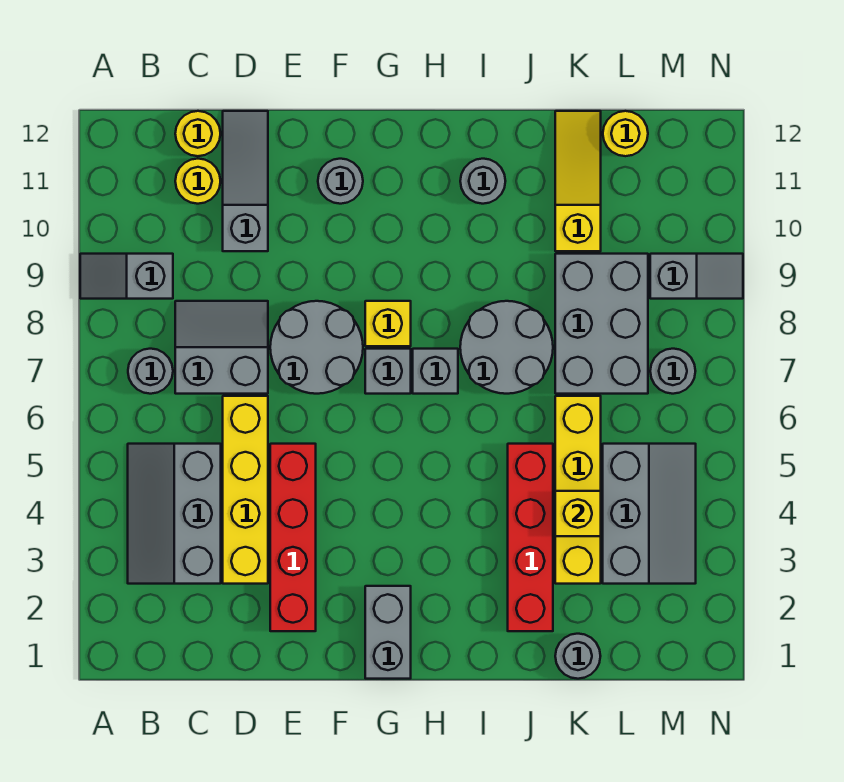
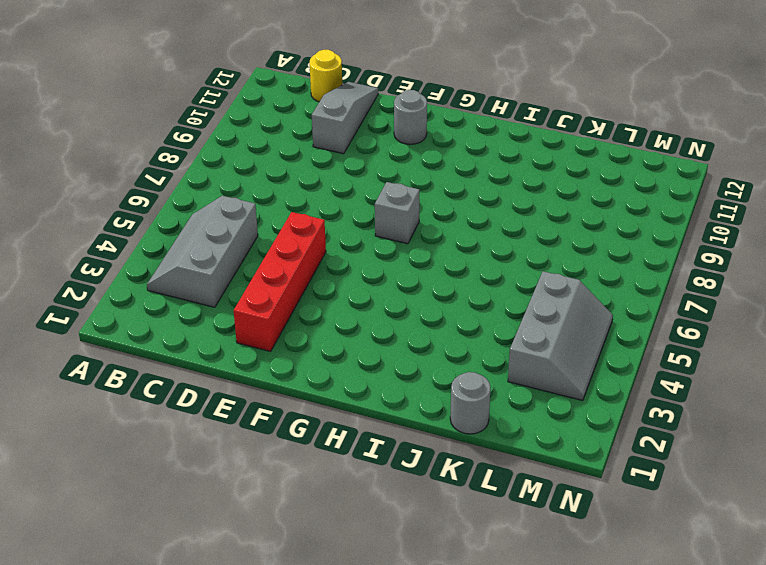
none -> grey slope A9:B9 level 1 top B
none -> grey round brick B7 level 1
none -> grey slope C7:D8 level 1 top 7

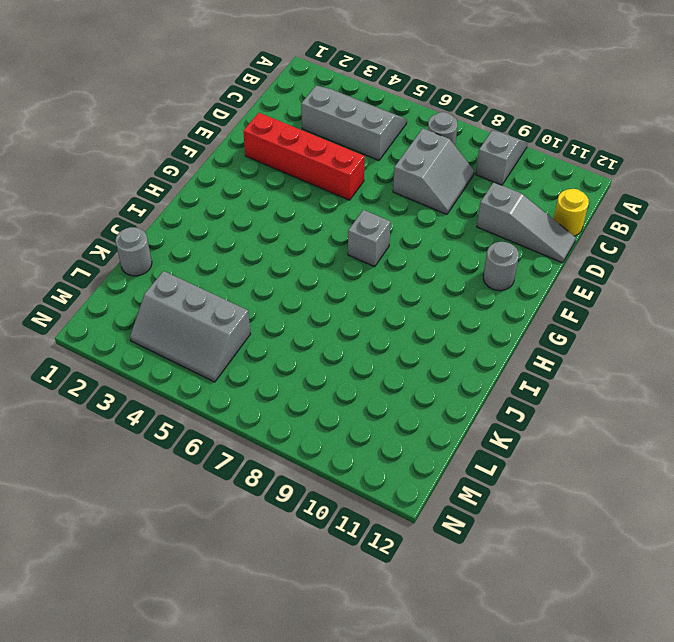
none -> yellow round brick C11 level 1
none -> yellow brick D3:D6 level 1
none -> grey round brick E7:F8 level 1

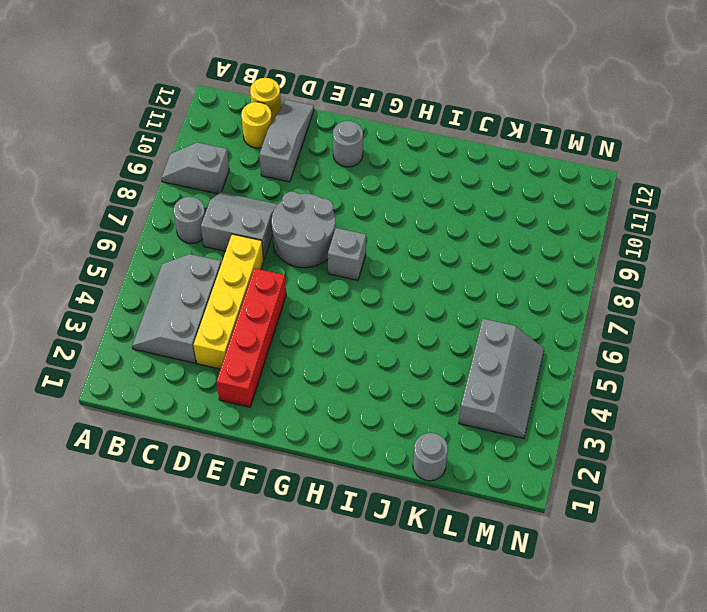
none -> grey brick G1:G2 level 1
none -> yellow brick G8 level 1
none -> grey brick H7 level 1

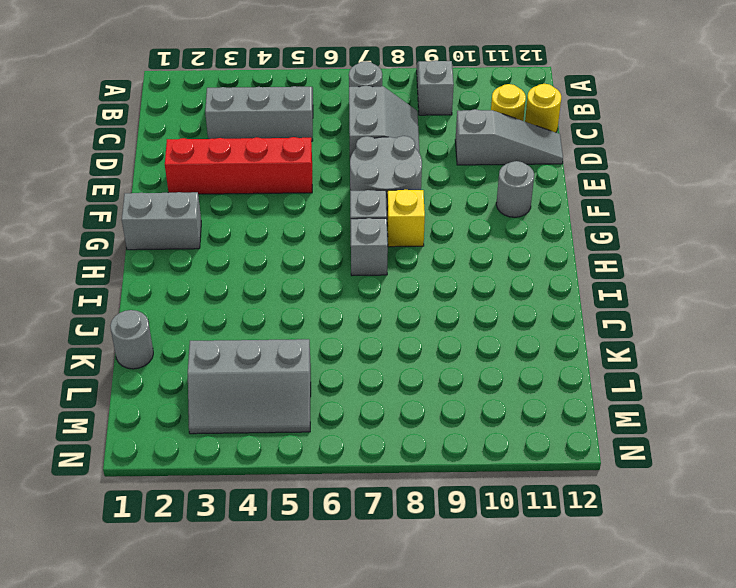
none -> yellow brick D3:D6 level 1
none -> grey round brick I7:J8 level 1
none -> grey round brick I11 level 1

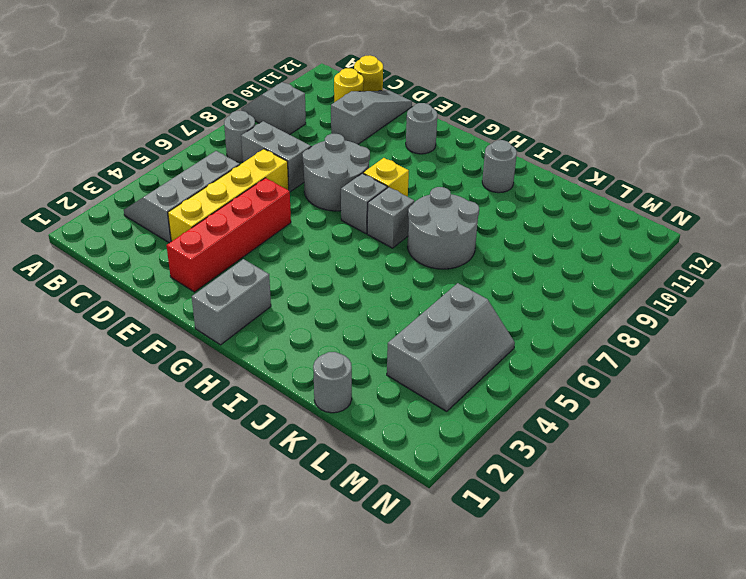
none -> red brick J2:J5 level 1
none -> yellow brick K3:K6 level 1
none -> grey brick K7:L9 level 1

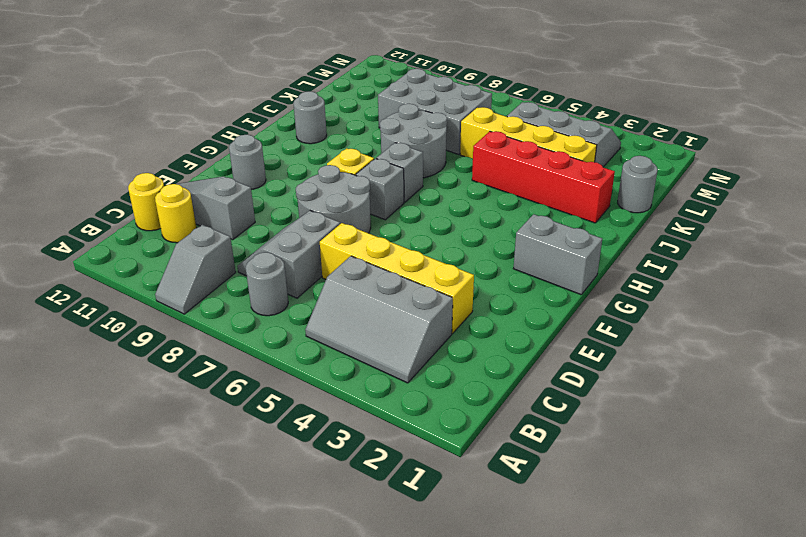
none -> red brick E2:E5 level 1
none -> yellow slope K10:K12 level 1 top 10
none -> yellow round brick L12 level 1

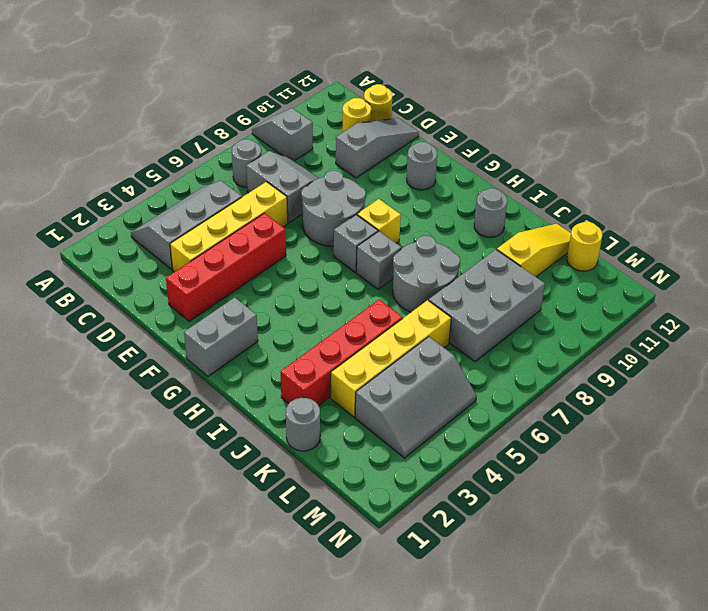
none -> grey round brick M7 level 1
none -> grey slope M9:N9 level 1 top M
none -> yellow brick K4 level 2

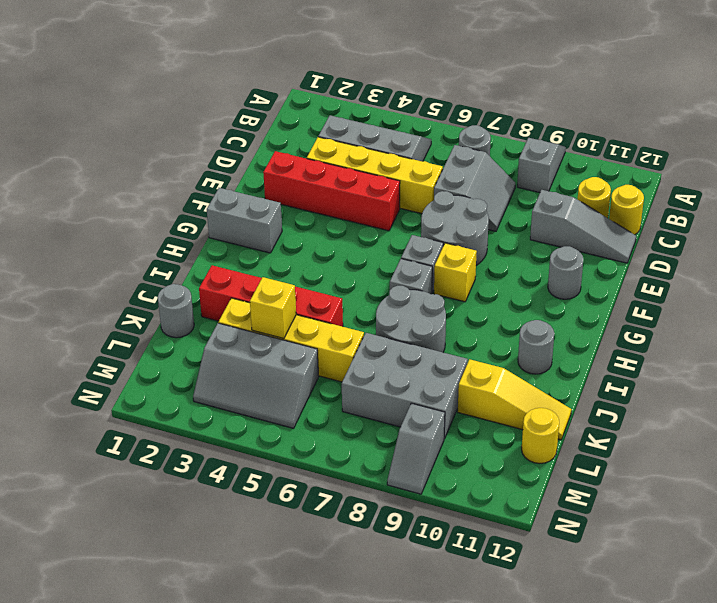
none -> grey round brick M7 level 1

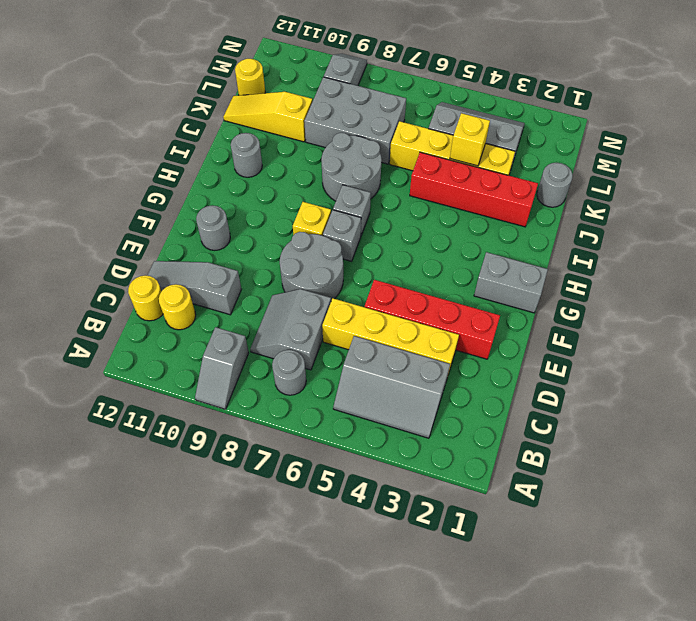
none -> grey round brick M7 level 1

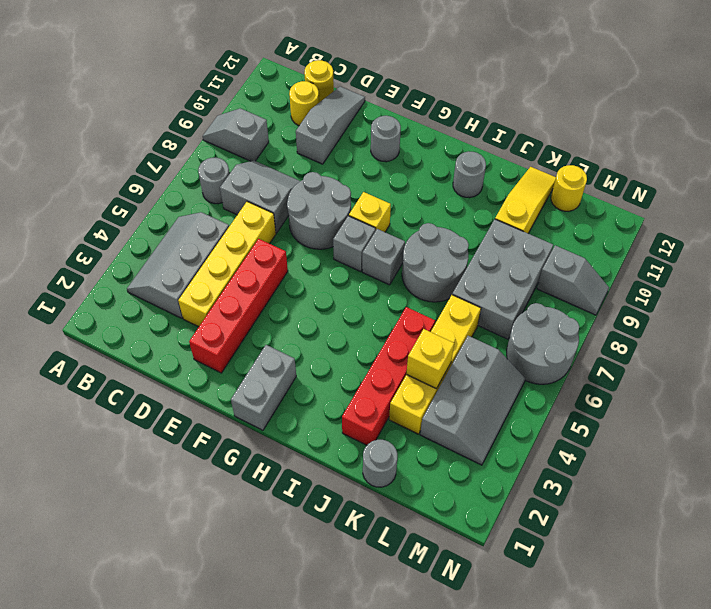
grey round brick M6:N7 level 1 -> grey round brick M7 level 1

